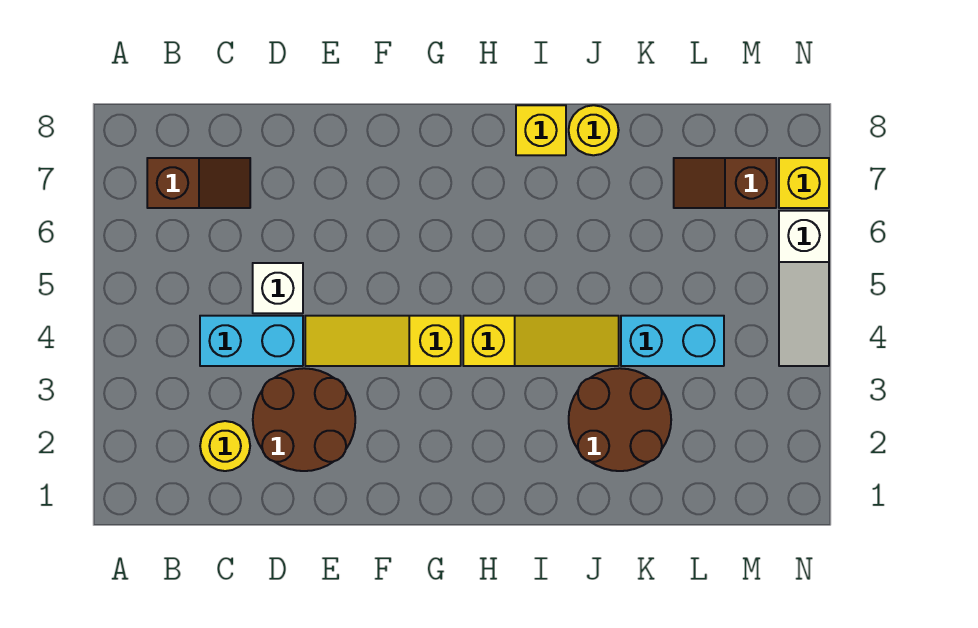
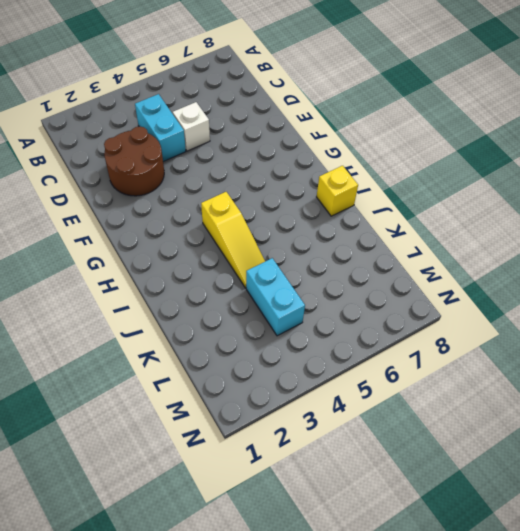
none -> brown slope B7:C7 level 1 top B
none -> yellow round brick C2 level 1
none -> yellow slope E4:G4 level 1 top G

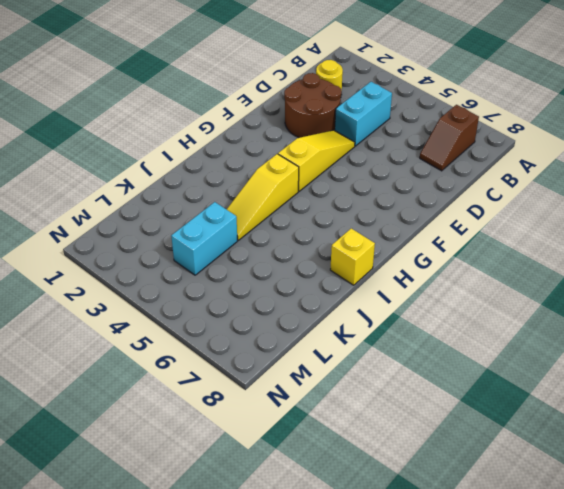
none -> white brick D5 level 1
none -> brown round brick J2:K3 level 1
none -> yellow round brick J8 level 1

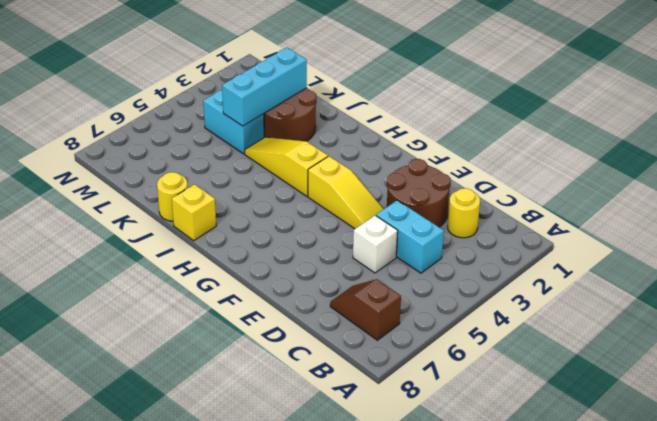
cyan brick K2:K4 level 2 -> none
none -> brown slope L7:M7 level 1 top M
none -> white slope N4:N6 level 1 top 6
none -> yellow brick N7 level 1

